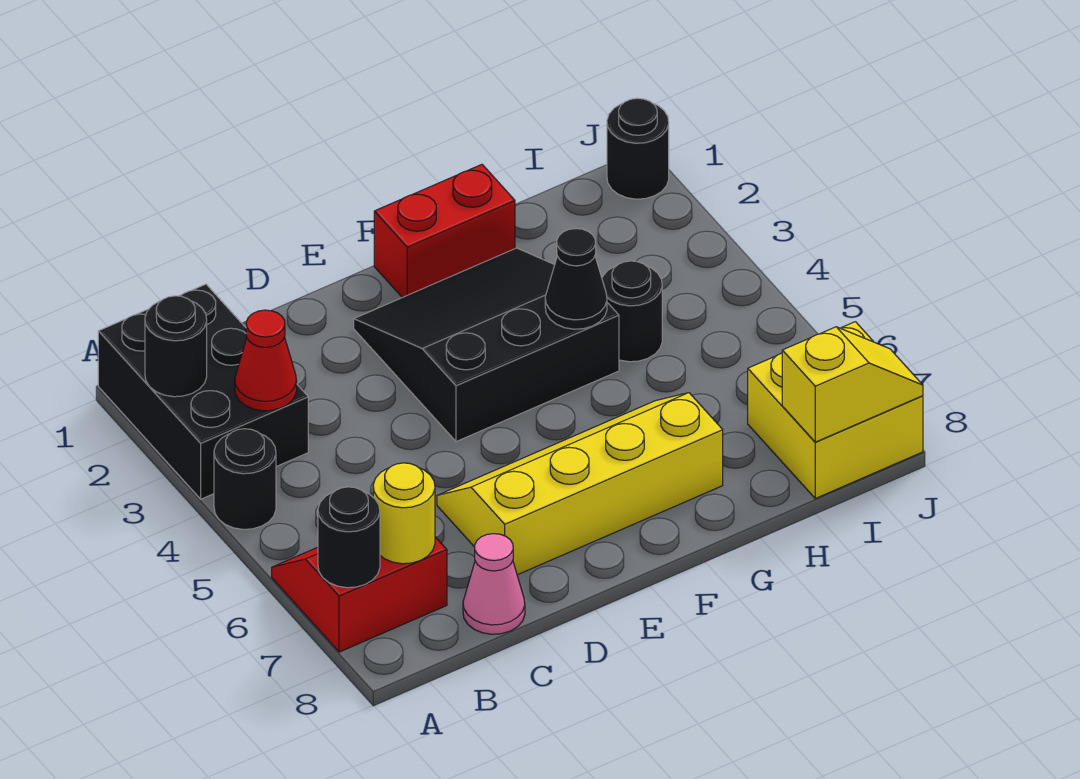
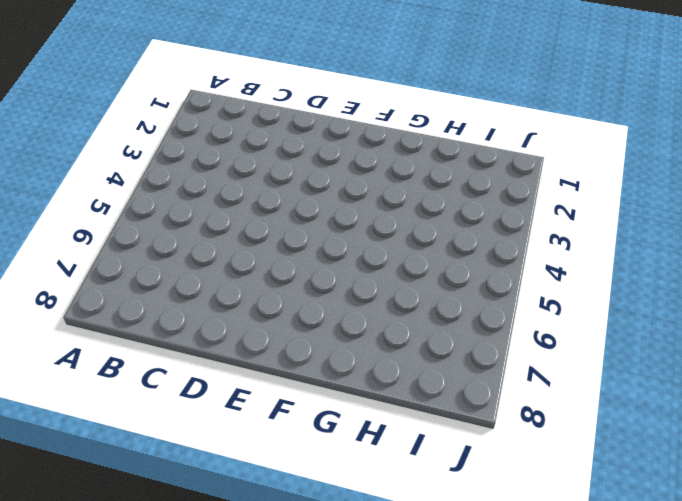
none -> black brick A1:B3 level 1
none -> black round brick A4 level 1
none -> red slope A6:B7 level 1 top 7

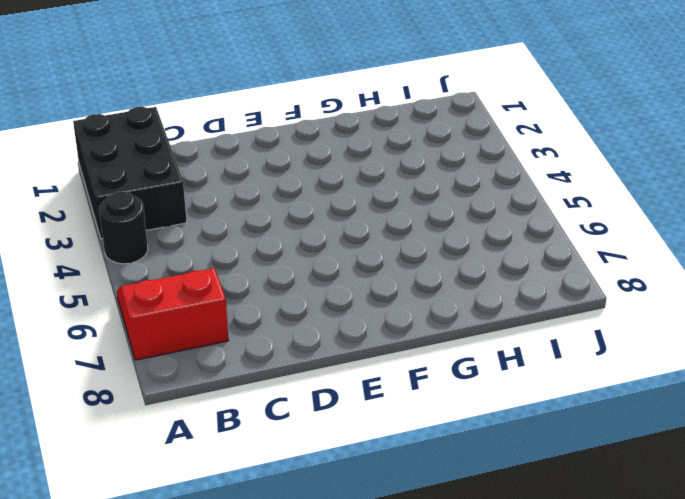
none -> pink cone C8 level 1
none -> yellow slope D6:G7 level 1 top 7
none -> black slope E2:G4 level 1 top 4

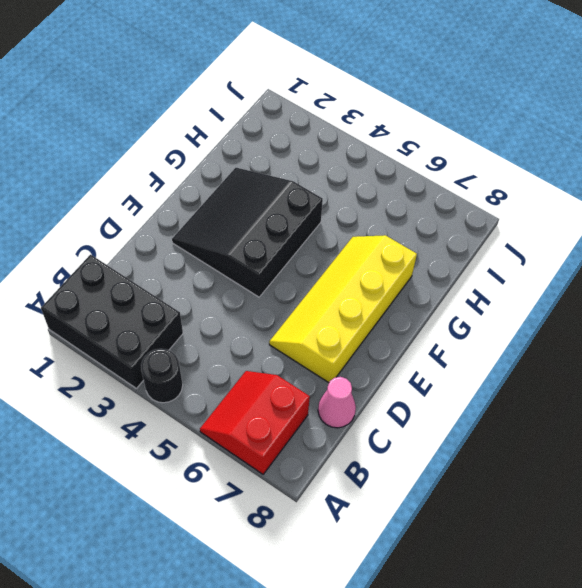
none -> red brick F1:G1 level 1
none -> black round brick H4 level 1
none -> yellow brick I7:J8 level 1

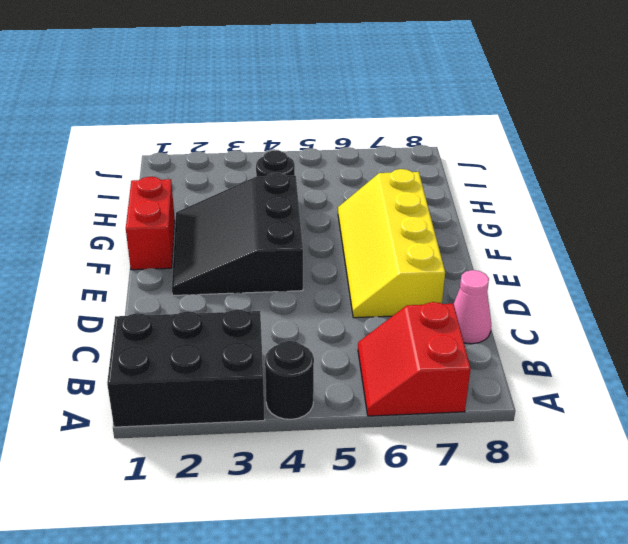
none -> yellow brick I7:J8 level 1
none -> black round brick J1 level 1
none -> black round brick A2 level 2

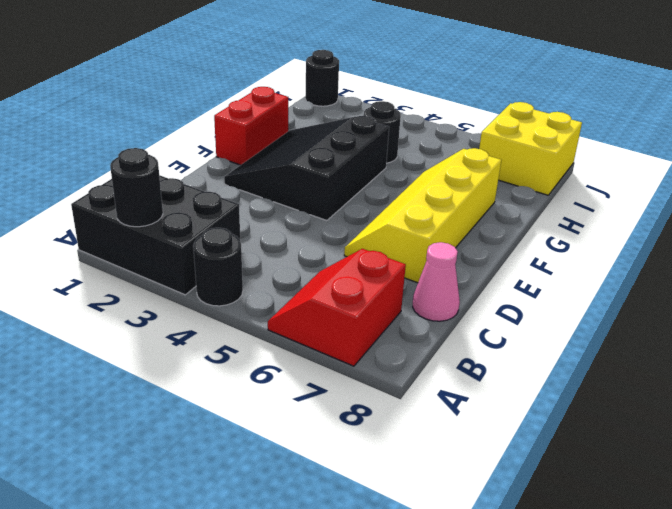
none -> black round brick A7 level 2
none -> red cone B3 level 2
none -> yellow round brick B7 level 2

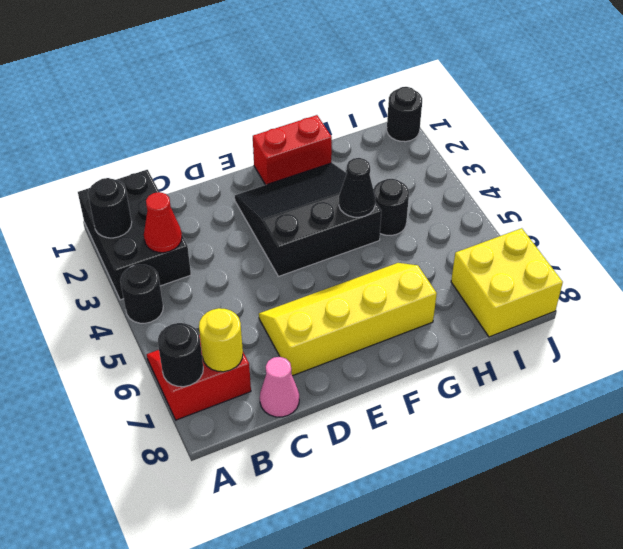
none -> yellow slope I8:J8 level 2 top I

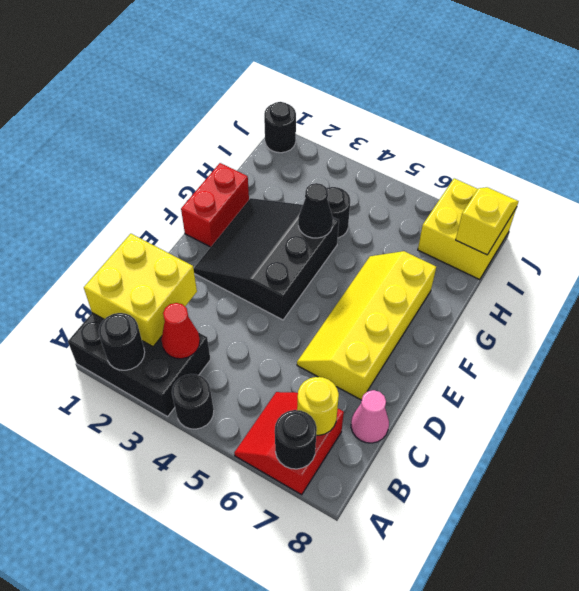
yellow brick B1:C2 level 2 -> none

